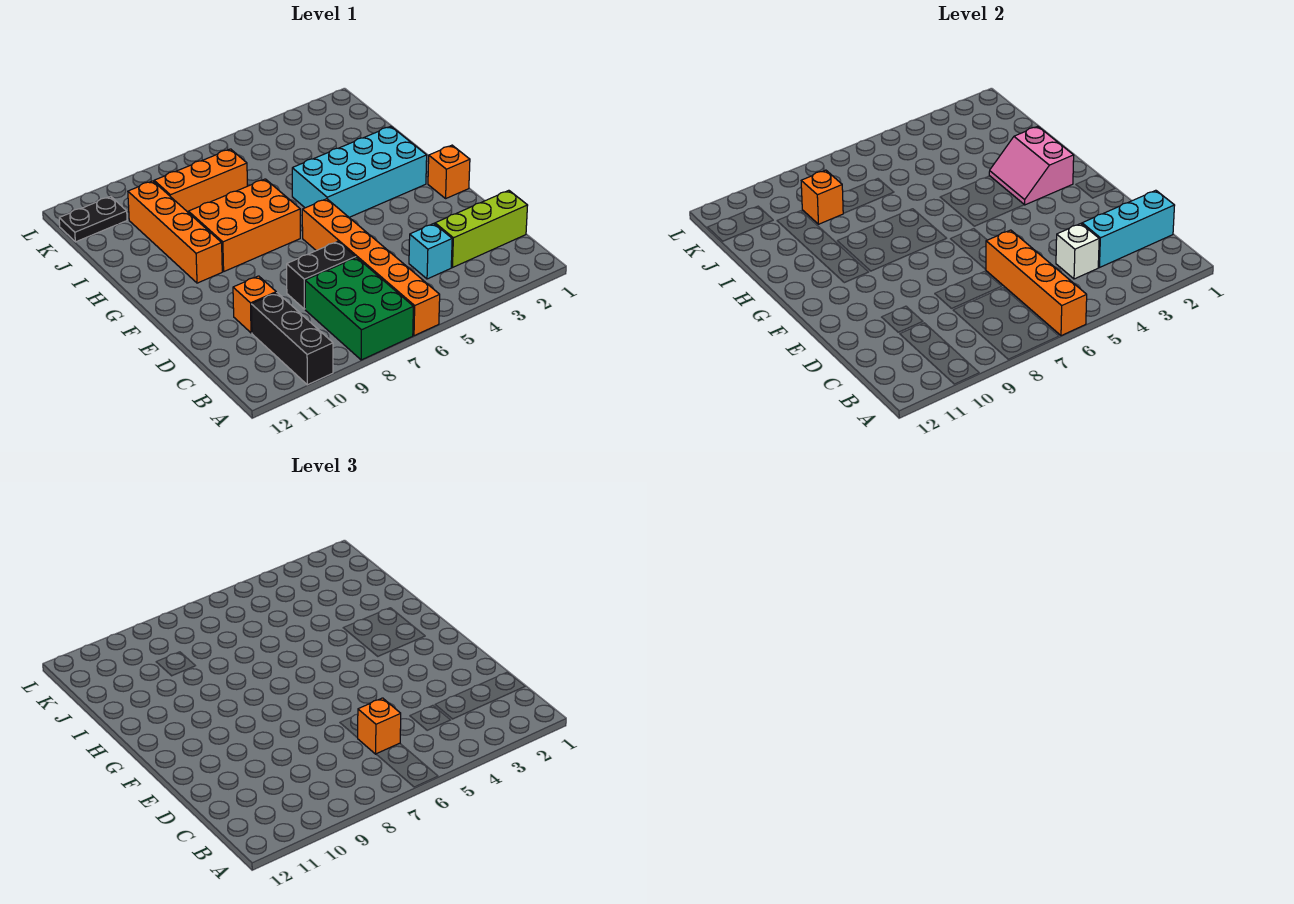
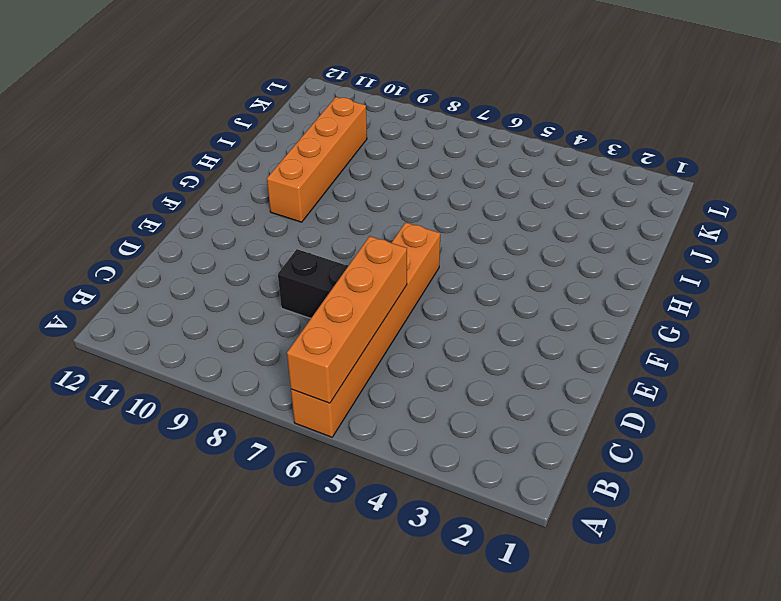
none -> green brick A7:C8 level 1
none -> black brick A10:C10 level 1
none -> lime brick C1:C3 level 1

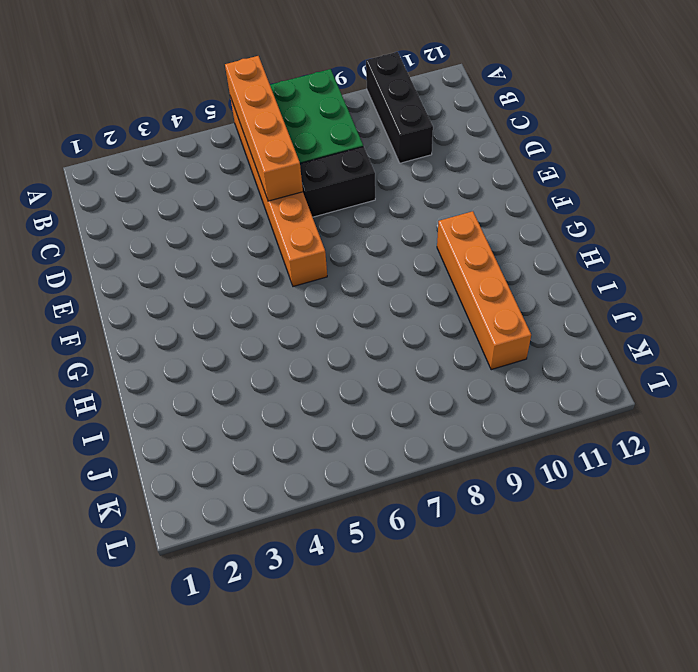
none -> lime brick C1:C3 level 1
none -> cyan brick C4 level 1
none -> orange brick D10 level 1

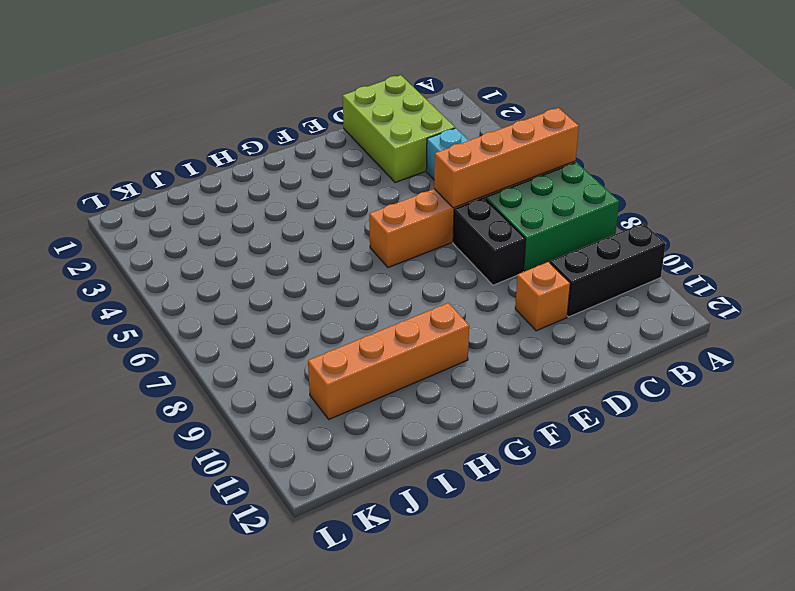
lime brick C1:D3 level 1 -> lime brick C1:C3 level 1
none -> orange brick F1 level 1
none -> cyan brick G2:H5 level 1
none -> orange brick G7:H9 level 1

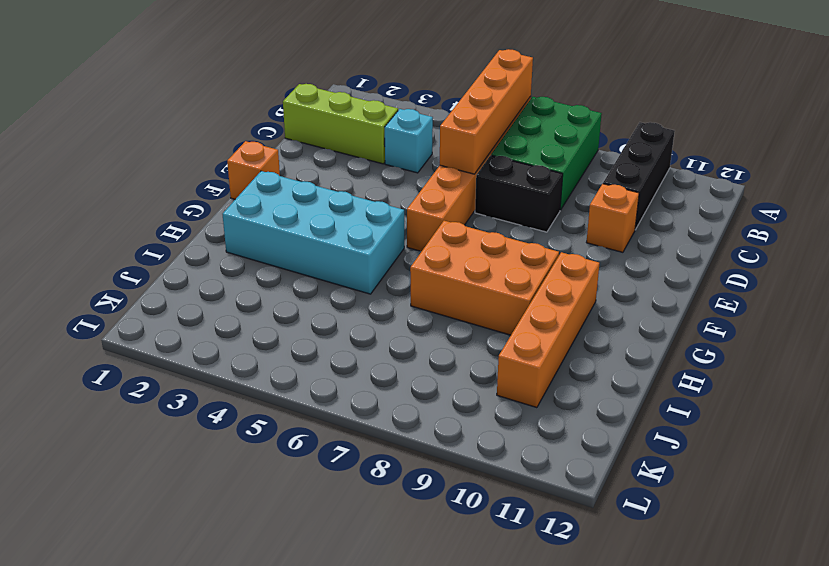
none -> orange brick J7:J9 level 1
none -> black plate K11:K12 level 1
none -> cyan brick C1:C3 level 2

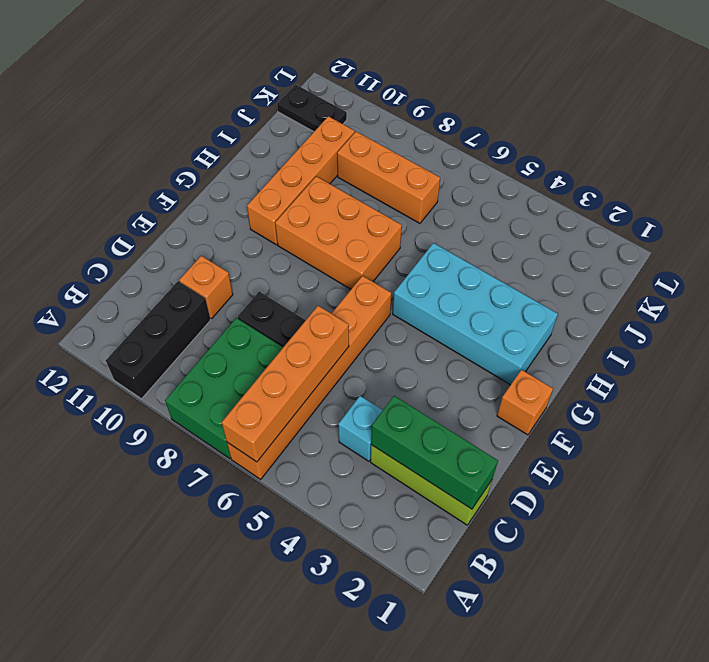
green brick C1:C3 level 2 -> cyan brick C1:C3 level 2
none -> white brick C4 level 2
none -> pink slope G2:H3 level 2 top 2
none -> orange brick J9 level 2

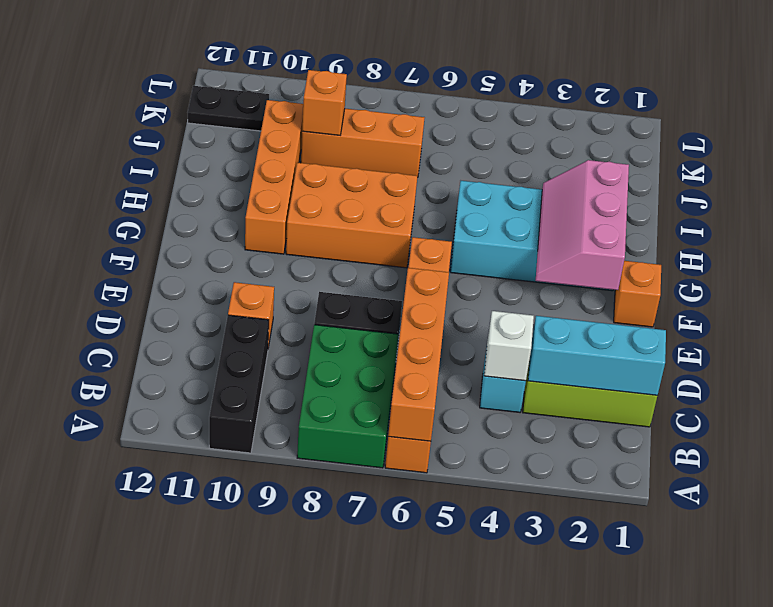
pink slope F2:H3 level 2 top 2 -> pink slope G2:H3 level 2 top 2
none -> orange brick C6 level 3

